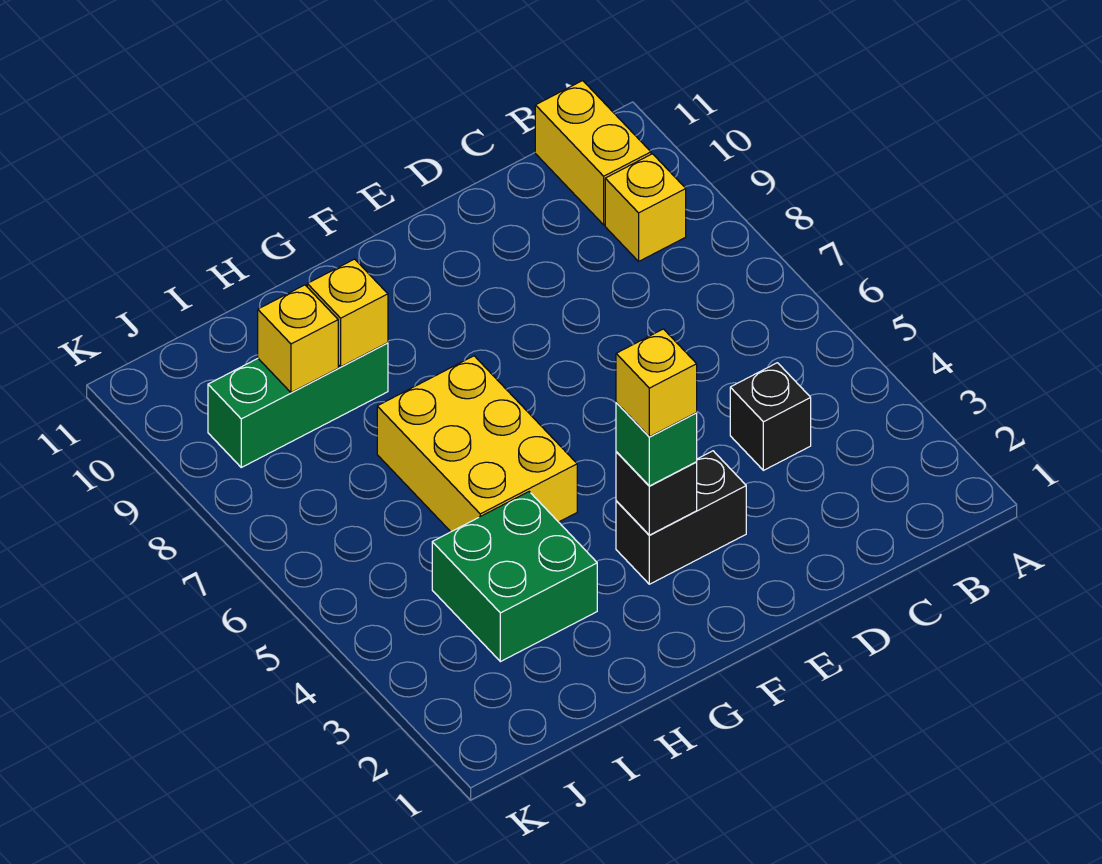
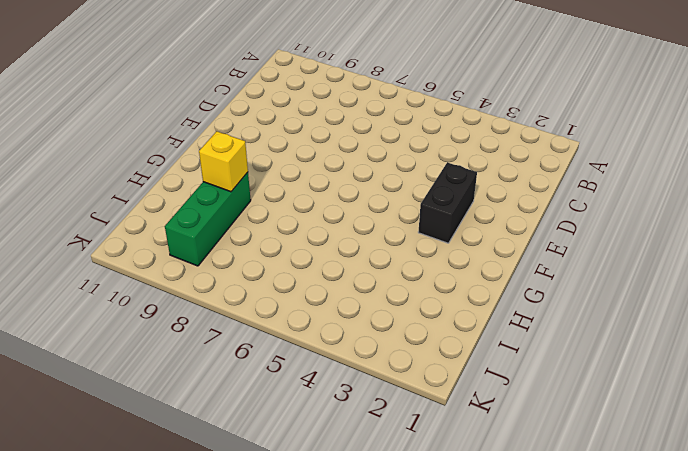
none -> yellow brick B9 level 1
none -> yellow brick B10:B11 level 1
none -> black brick C4 level 1

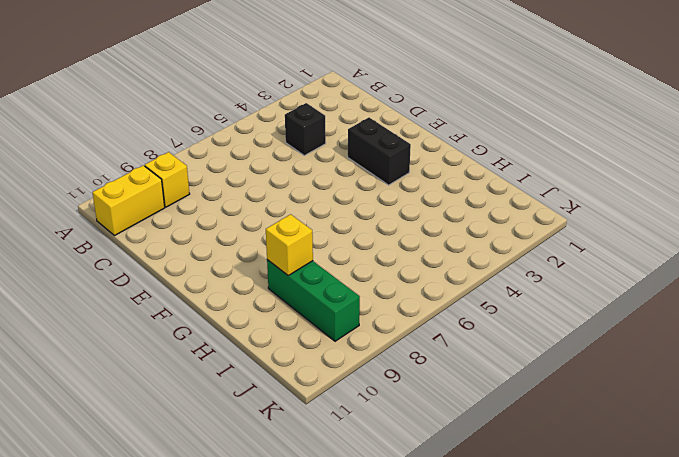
none -> yellow brick G5:H7 level 1
none -> green brick H3:I4 level 1
none -> black brick F3 level 2

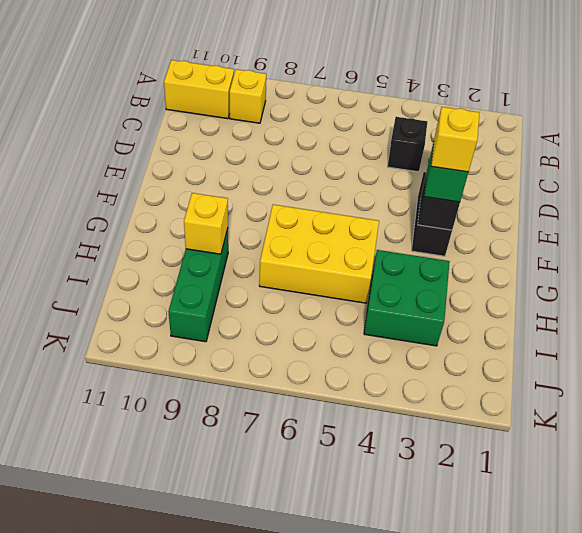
none -> yellow brick I9 level 2

